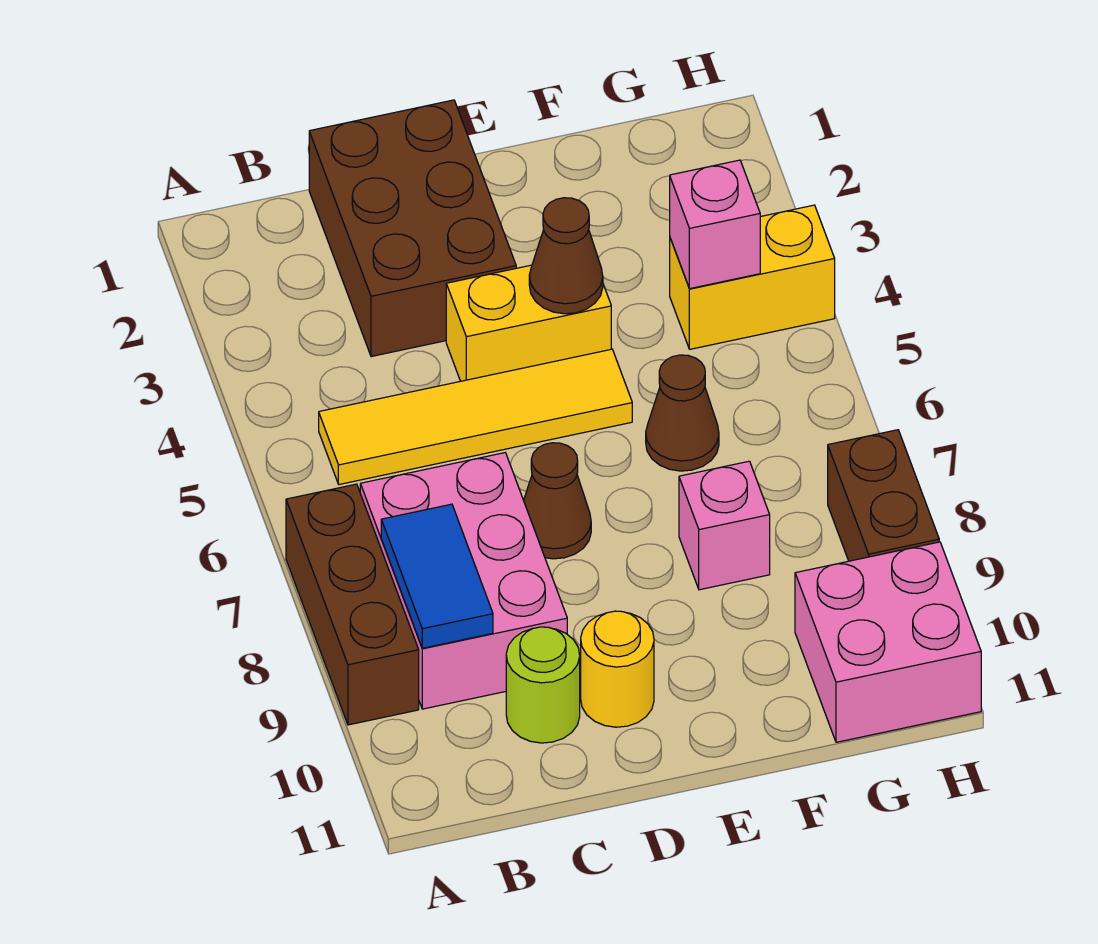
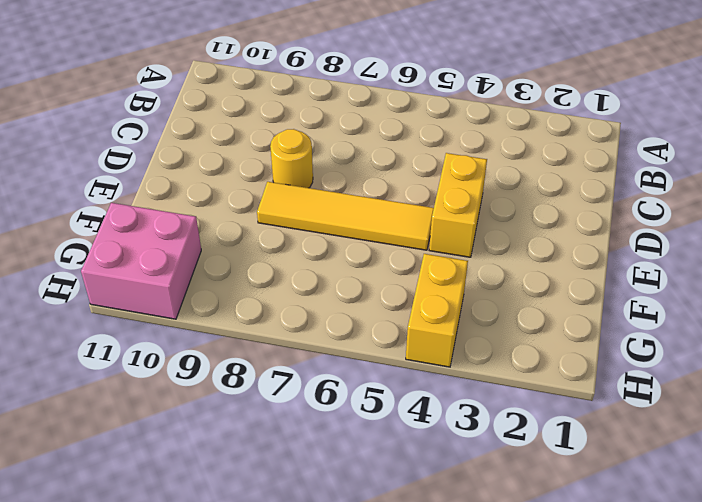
yellow round brick D8 level 1 -> yellow round brick D10 level 1
yellow tile E5:E8 level 1 -> yellow tile B5:E5 level 1
none -> brown brick A7:A9 level 1
none -> pink brick B7:C9 level 1
none -> brown brick C1:D3 level 1

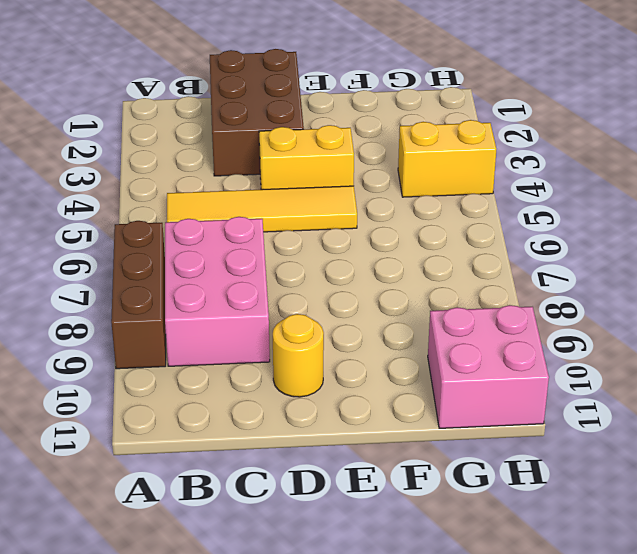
none -> lime round brick C10 level 1
none -> brown cone D7 level 1
none -> brown cone F6 level 1

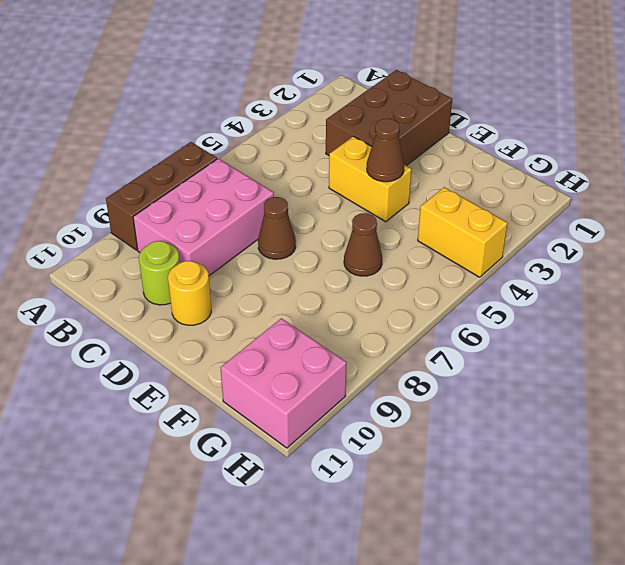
none -> yellow tile B5:E5 level 1
none -> pink brick F8 level 1
none -> brown brick H8:H9 level 1

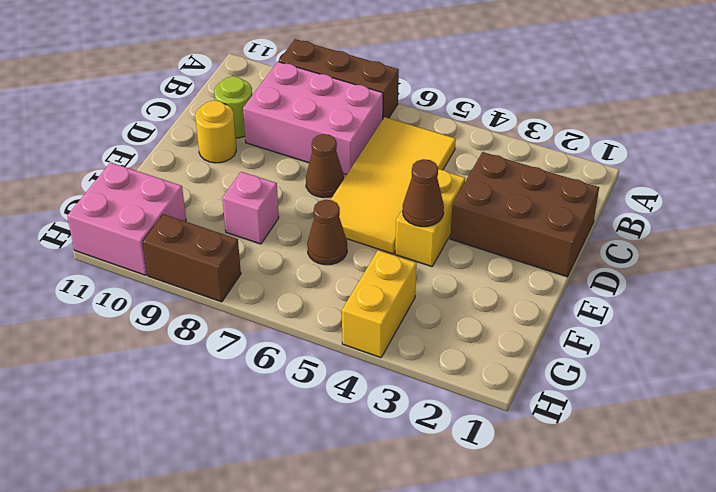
yellow tile B5:E6 level 1 -> yellow tile B5:E5 level 1
none -> blue tile B8:B9 level 2
none -> pink brick G4 level 2

